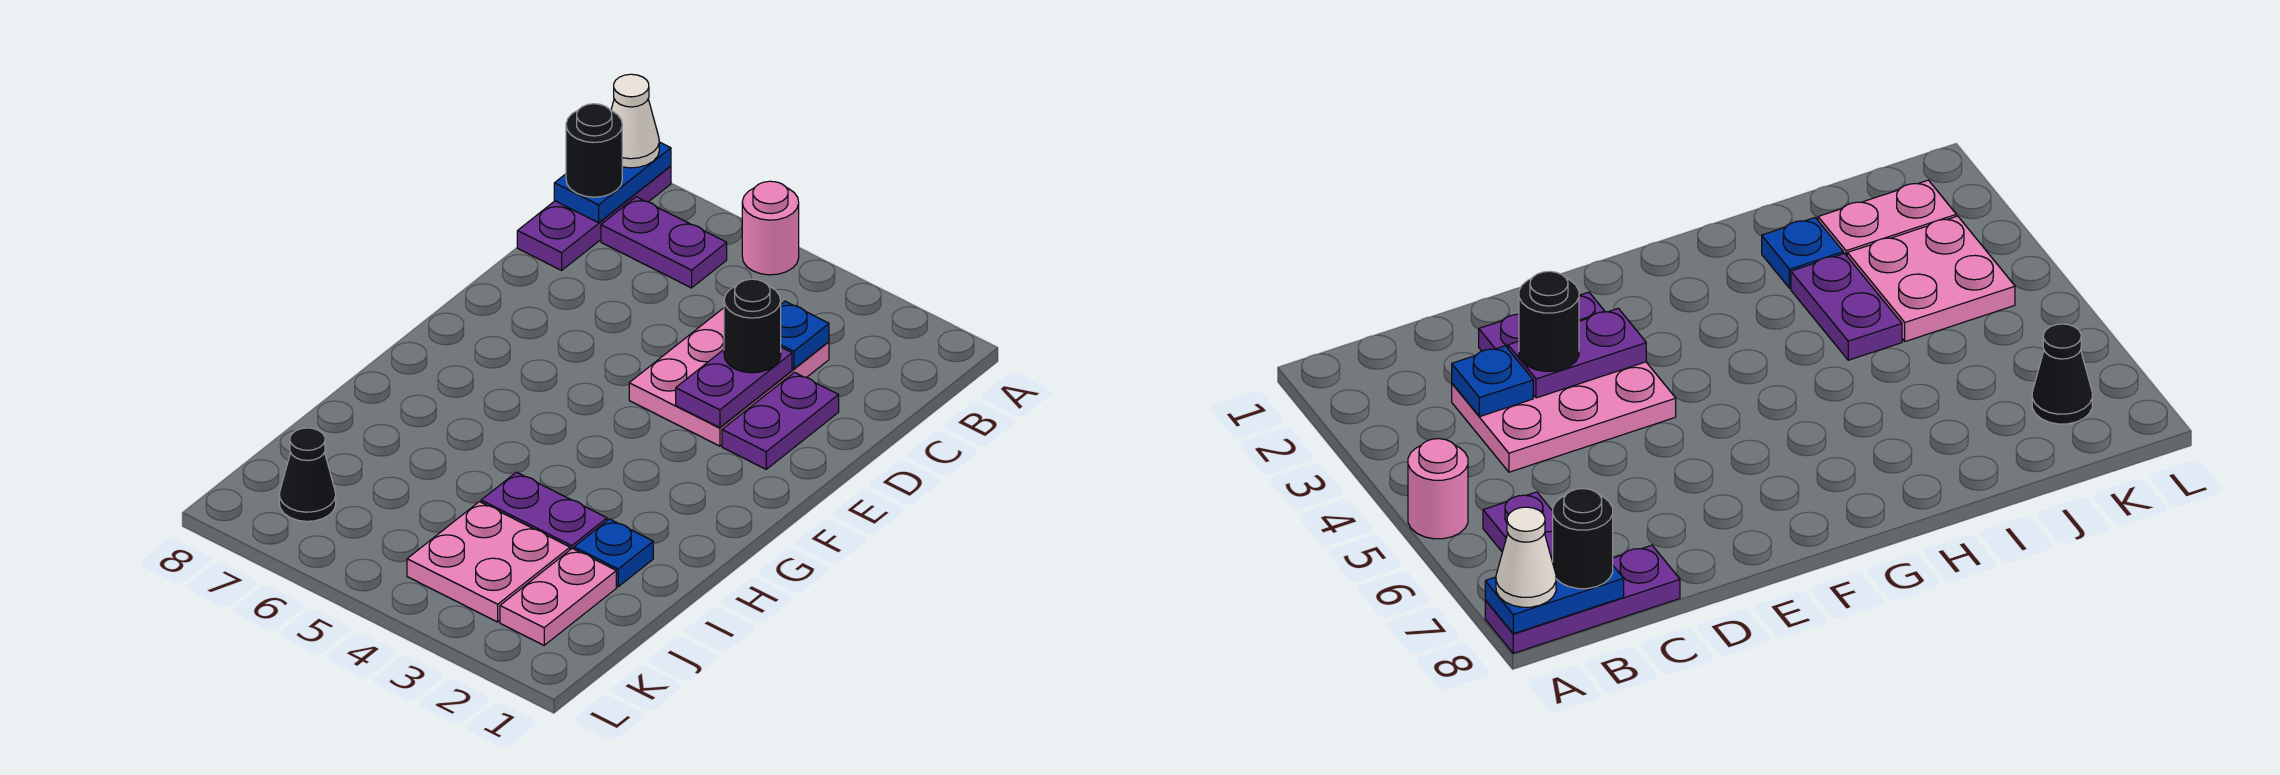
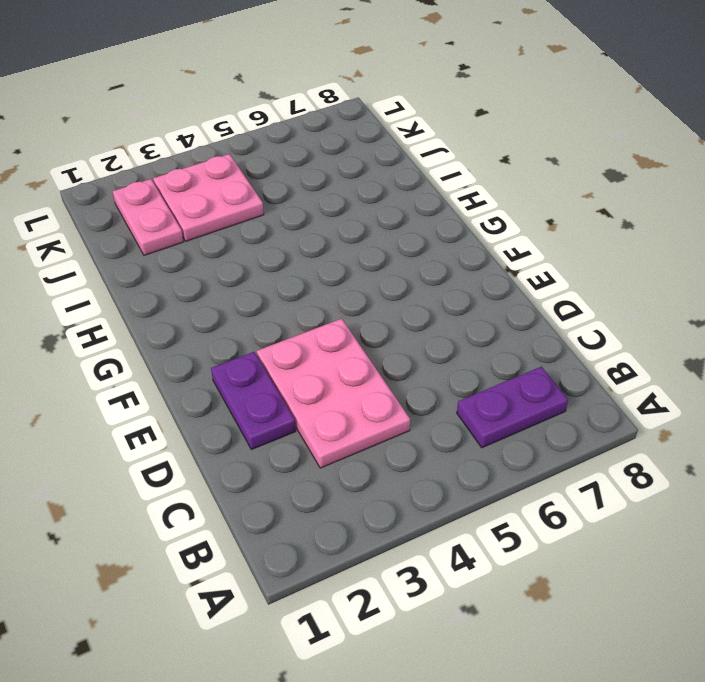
none -> pink round brick A5 level 1
none -> purple plate A8:C8 level 1
none -> blue plate I2 level 1

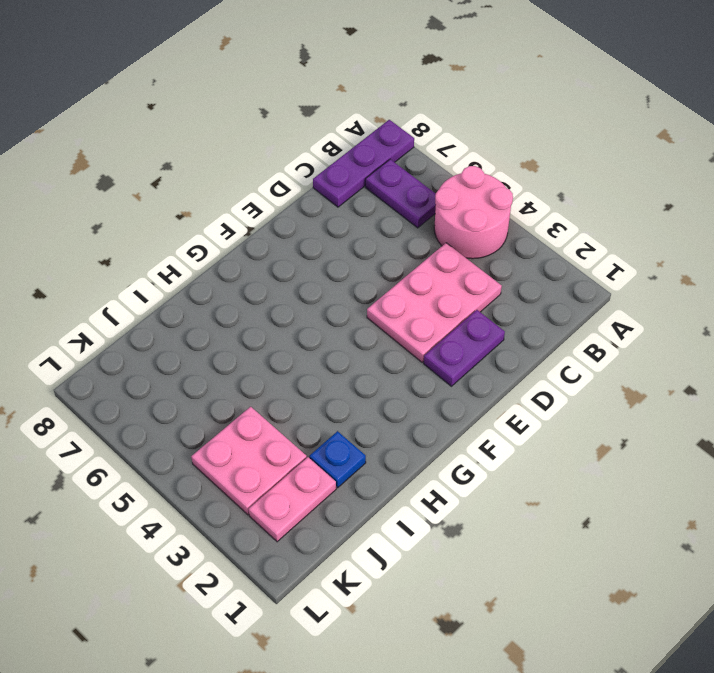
pink round brick A4:B5 level 1 -> pink round brick A5 level 1
none -> purple plate I3:I4 level 1
none -> black cone K7 level 1
none -> blue plate A8:B8 level 2

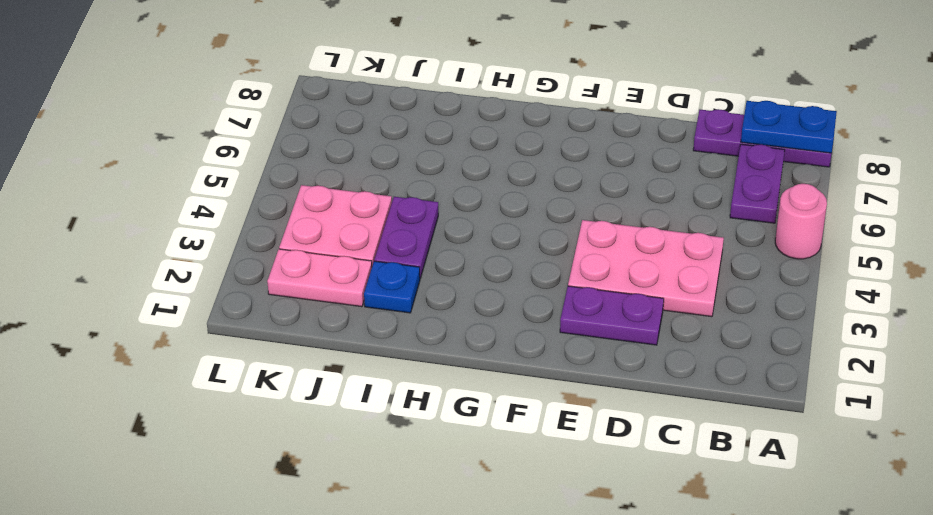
none -> black cone K7 level 1
none -> blue plate C3 level 2
none -> purple plate D3:E3 level 2

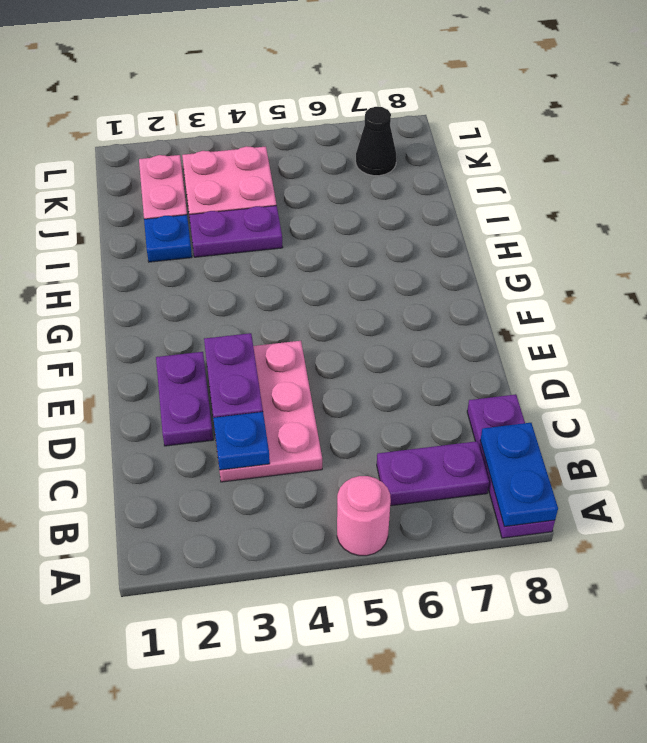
none -> white cone A8 level 3
none -> black round brick B8 level 3
none -> black round brick D3 level 3

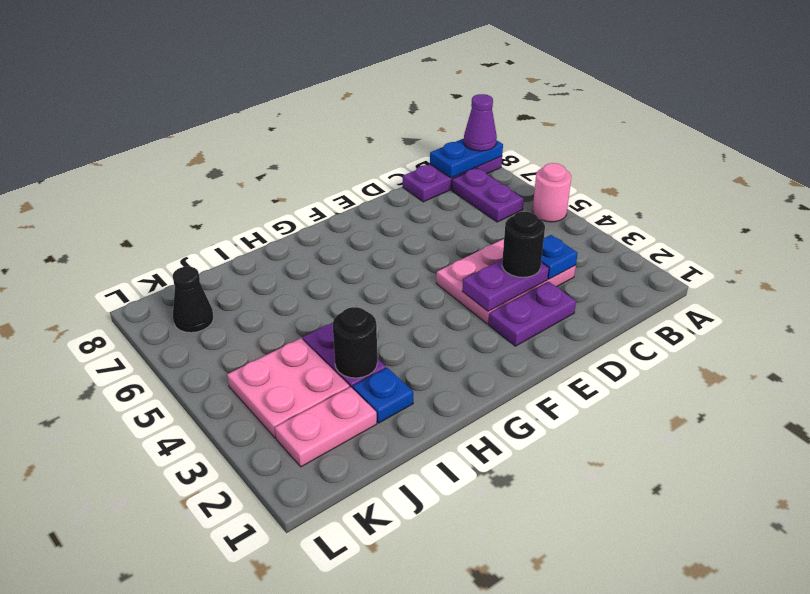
purple cone A8 level 3 -> white cone A8 level 3
black round brick I3 level 2 -> black round brick B8 level 3

